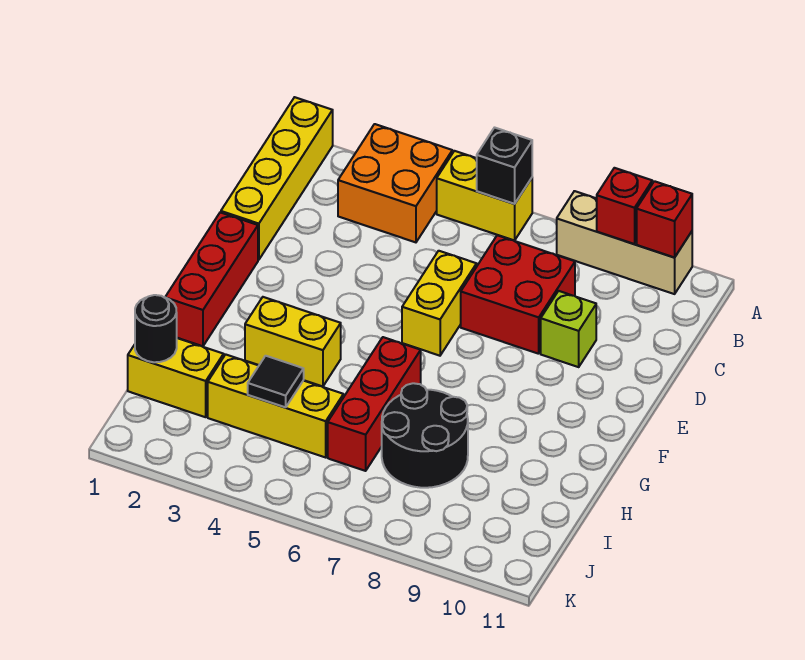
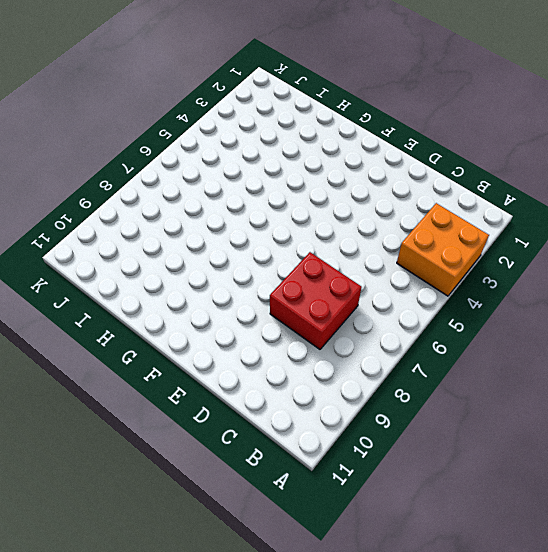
none -> yellow brick A1:D1 level 1
none -> yellow brick A5:A6 level 1
none -> tan brick A8:A10 level 1

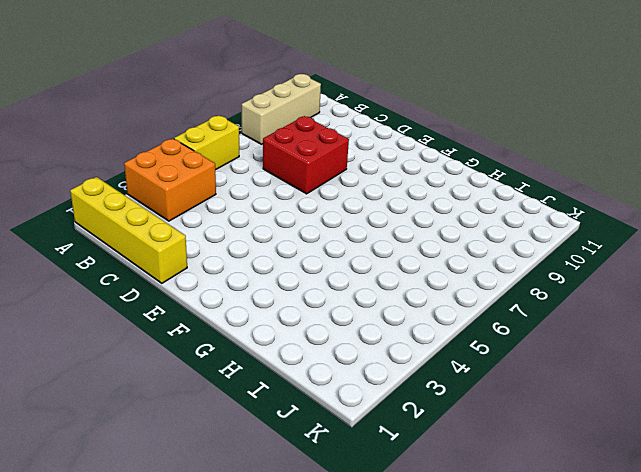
none -> yellow brick D6:E6 level 1
none -> lime brick D9 level 1
none -> red brick E1:G1 level 1

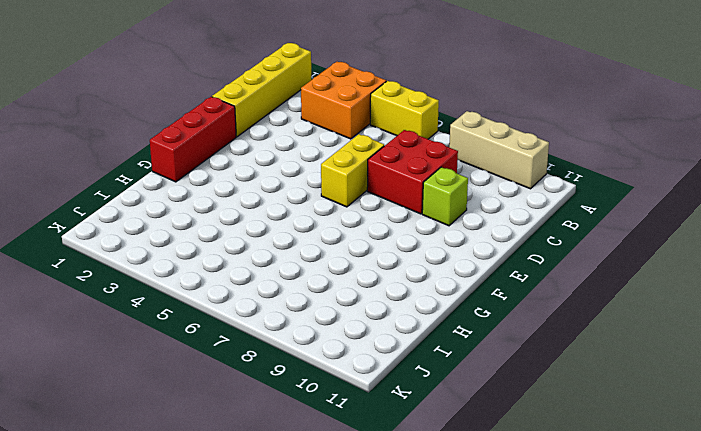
none -> yellow brick G3:G4 level 1
none -> red brick G6:I6 level 1
none -> black round brick H7:I8 level 1

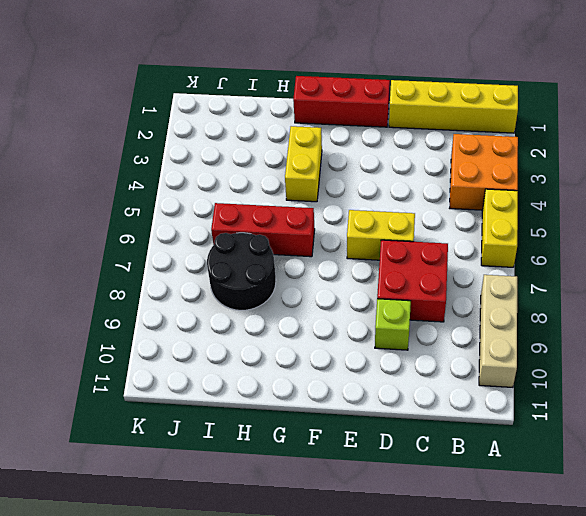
none -> yellow brick I1:I2 level 1
none -> yellow brick I3:I5 level 1
none -> black brick A6 level 2

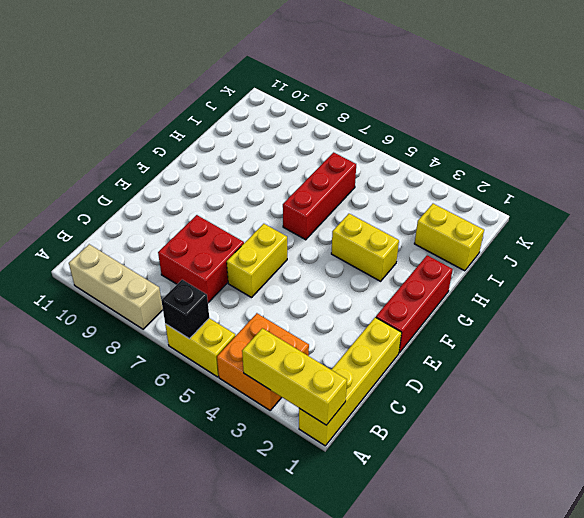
yellow brick A1:A3 level 2 -> yellow brick I3:I5 level 1
none -> lime brick D9 level 1
none -> black round brick H7:I8 level 1
none -> red brick A9 level 2

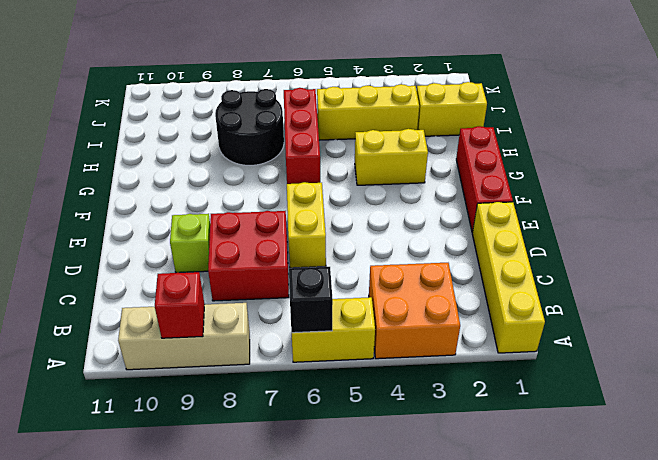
none -> red brick A10 level 2
none -> black round brick I1 level 2
none -> black tile I4 level 2

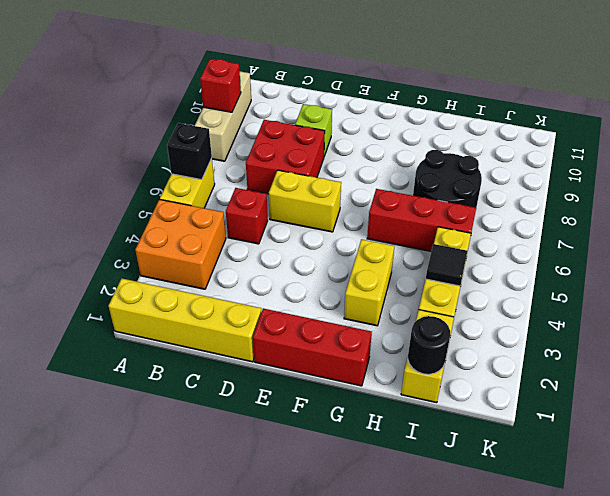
red brick C5 level 1 -> red brick A10 level 2

